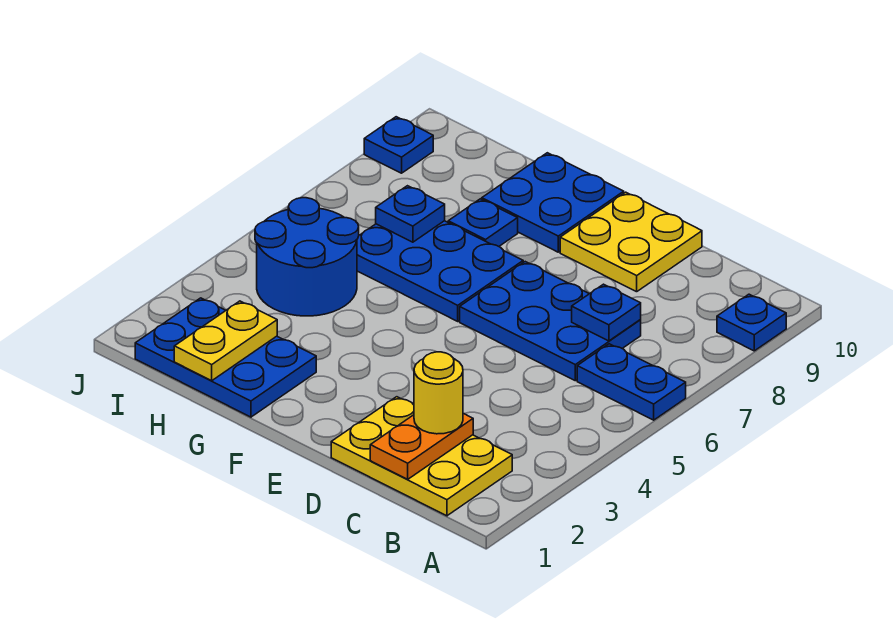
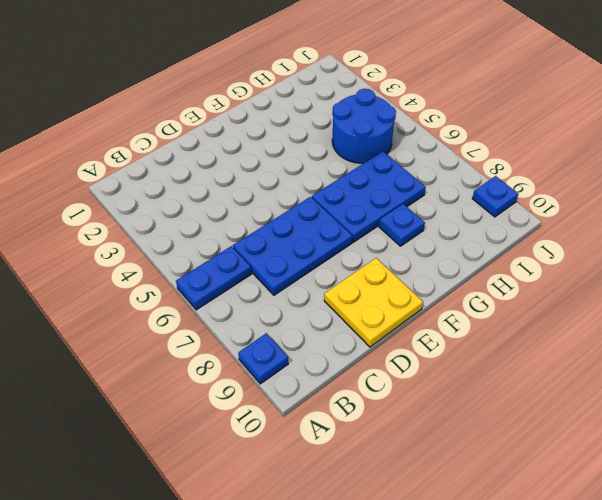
none -> yellow plate B1:D2 level 1
none -> blue plate F9:G10 level 1
none -> blue plate G1:I2 level 1

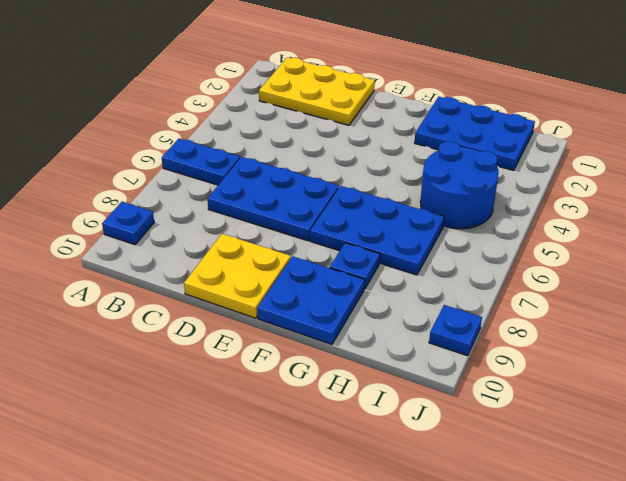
none -> orange plate C1:C2 level 2
none -> blue plate C7 level 2
none -> yellow plate H1:H2 level 2

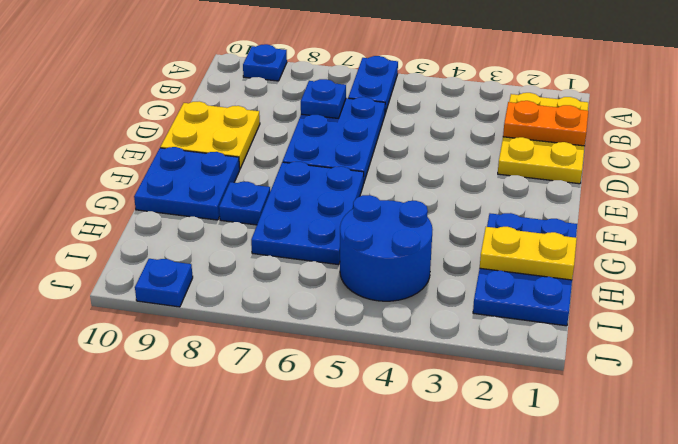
none -> blue plate H7 level 2
none -> yellow round brick C2 level 3

